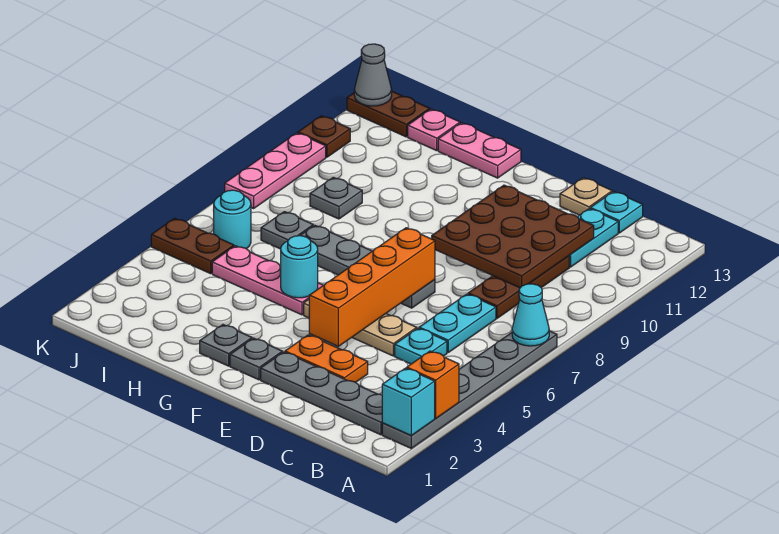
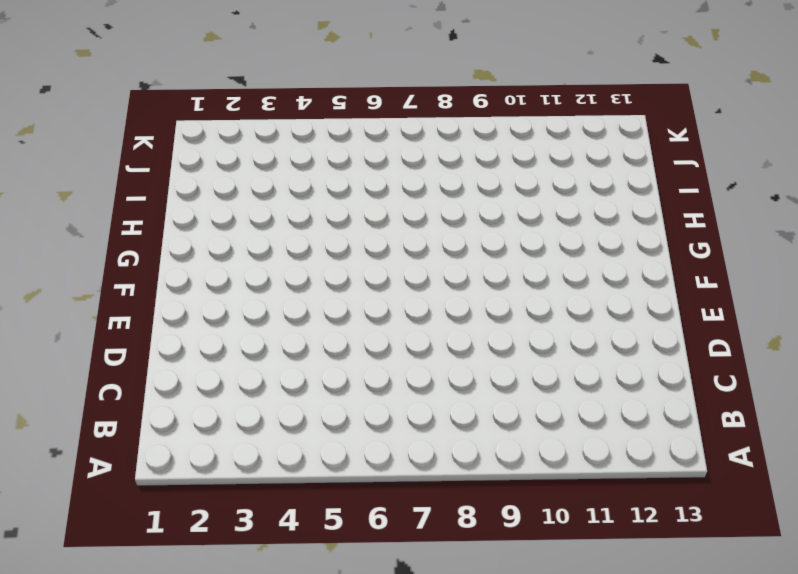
none -> grey plate A2:A7 level 1
none -> grey plate B2:E2 level 1
none -> cyan plate C5 level 1
none -> cyan plate C6:C7 level 1

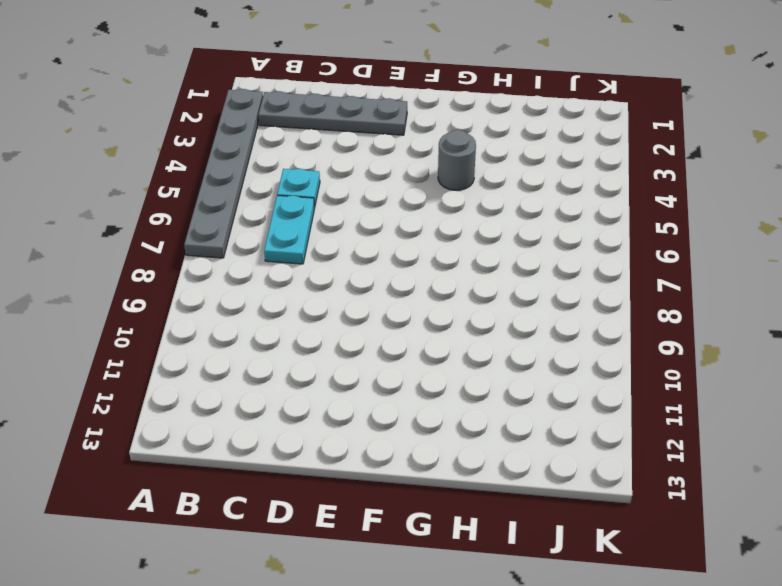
grey round brick G4 level 1 -> none
none -> brown plate C8:C10 level 1
none -> cyan plate C11:C12 level 1
none -> cyan plate C13 level 1
none -> orange plate D3:E3 level 1

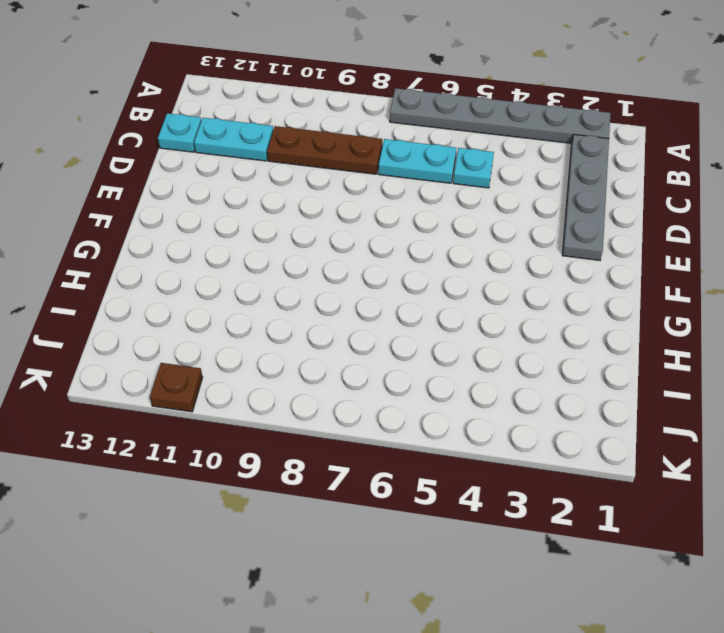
none -> orange plate D3:E3 level 1
none -> tan plate D5:F5 level 1
none -> tan plate D13 level 1
none -> grey plate E7:H7 level 1

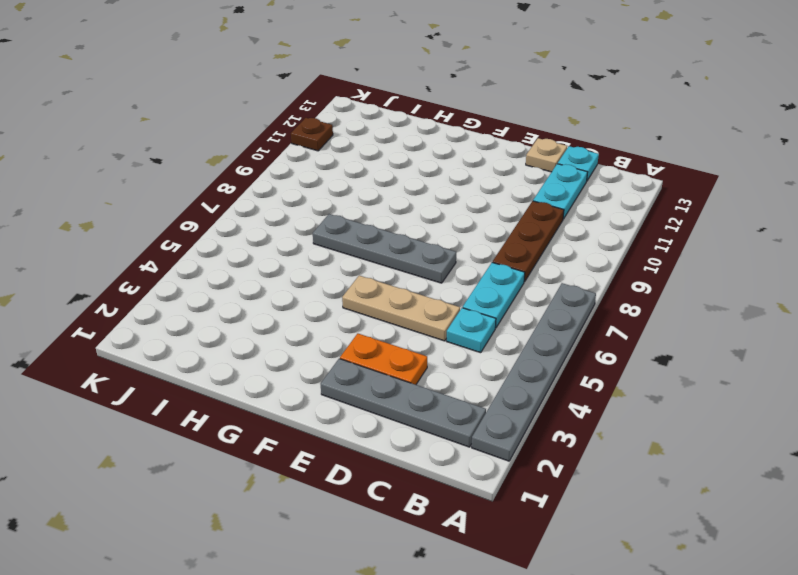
none -> grey plate F2 level 1
none -> grey plate G2 level 1
none -> pink plate G5:I5 level 1
none -> pink plate G13:H13 level 1

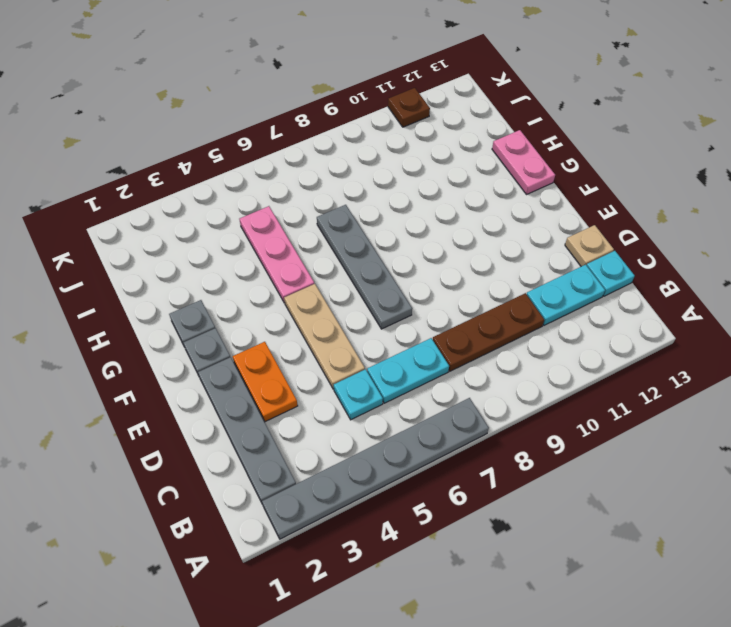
none -> grey plate I7 level 1
none -> grey plate I9 level 1
none -> pink plate I13 level 1
none -> brown plate J5:K5 level 1

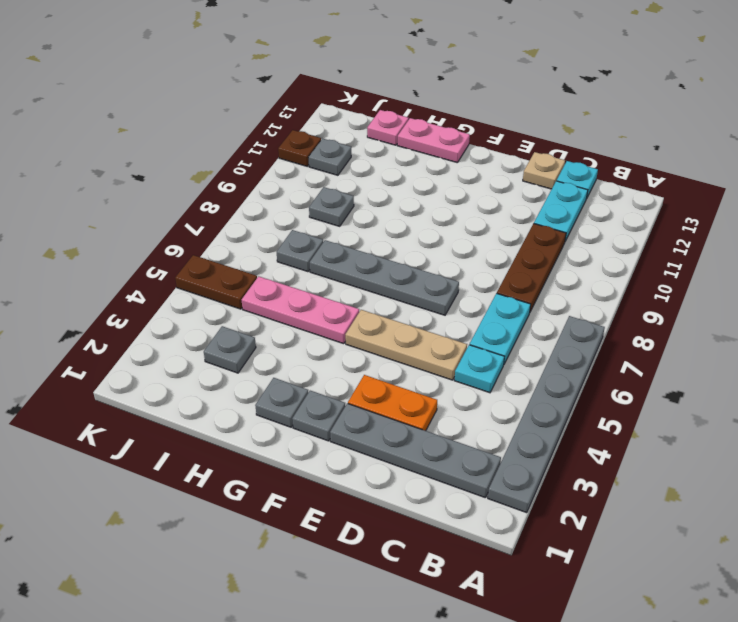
grey plate I3 level 1 -> none
grey plate J11 level 1 -> none
none -> cyan round brick J6 level 1
none -> brown plate J13:K13 level 1
none -> pink plate K8:K10 level 1
none -> cyan brick A2 level 2

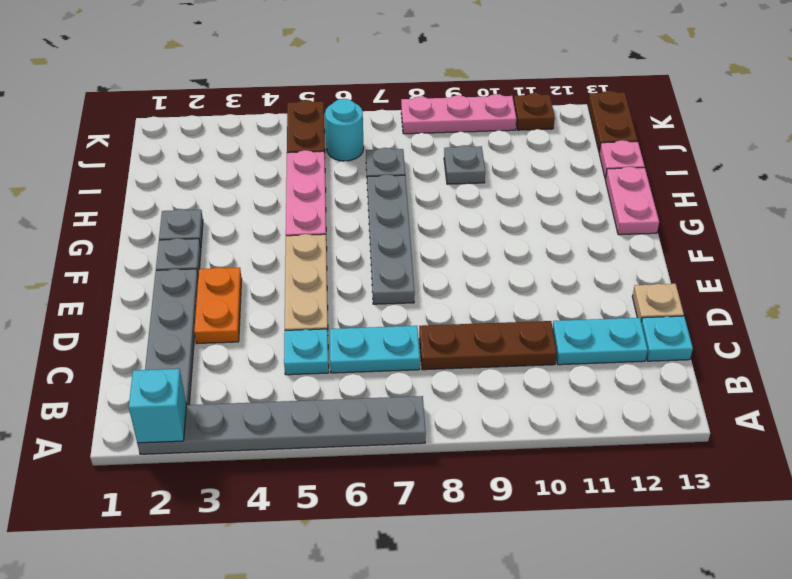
none -> orange brick A3 level 2
none -> cyan cone A7 level 2
none -> brown plate C9:E11 level 2
none -> orange brick E4:E7 level 2

